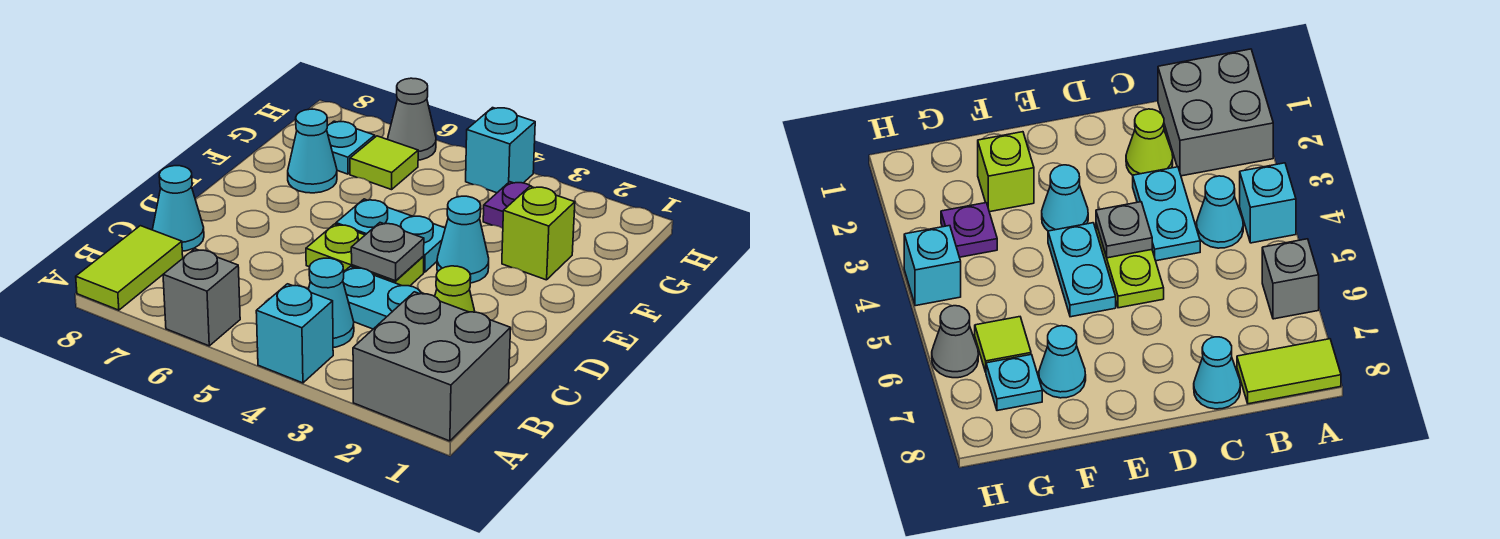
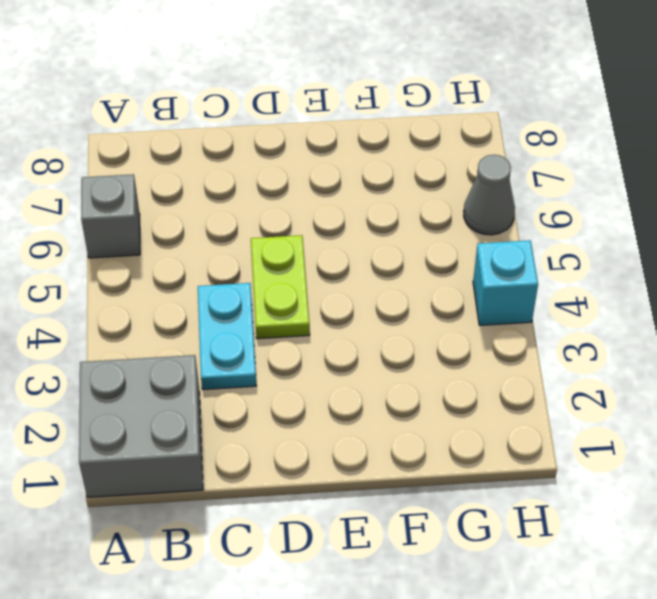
none -> cyan brick A4 level 1
none -> lime tile A8:B8 level 1
none -> cyan cone B4 level 1

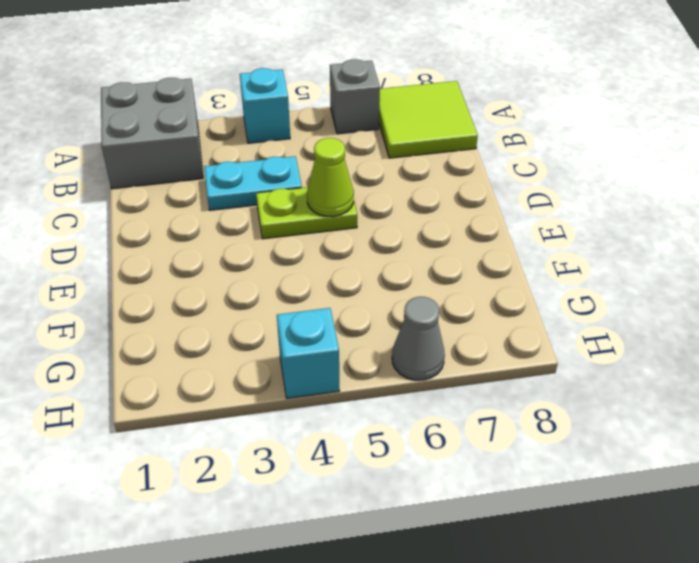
lime tile A7:B8 level 1 -> lime tile A8:B8 level 1
lime cone D5 level 2 -> lime cone C2 level 1
none -> cyan cone B4 level 1
none -> cyan cone C8 level 1
none -> cyan cone E3 level 1

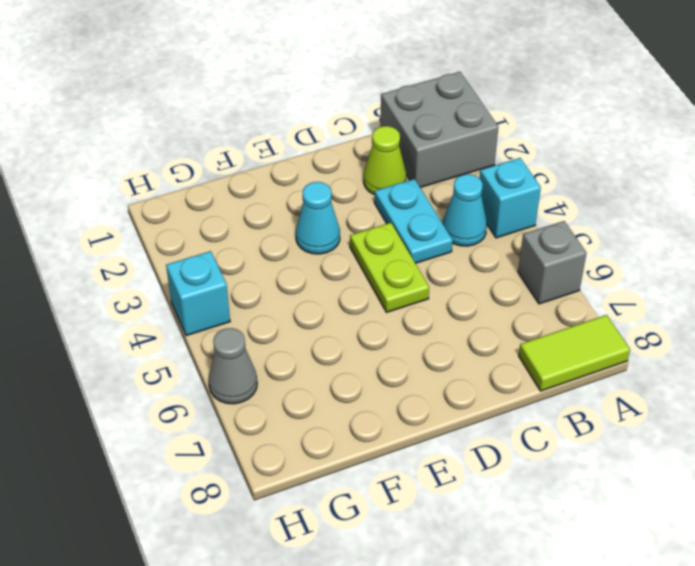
none -> cyan cone C8 level 1
none -> cyan plate E4:E5 level 1
none -> lime brick F2 level 1

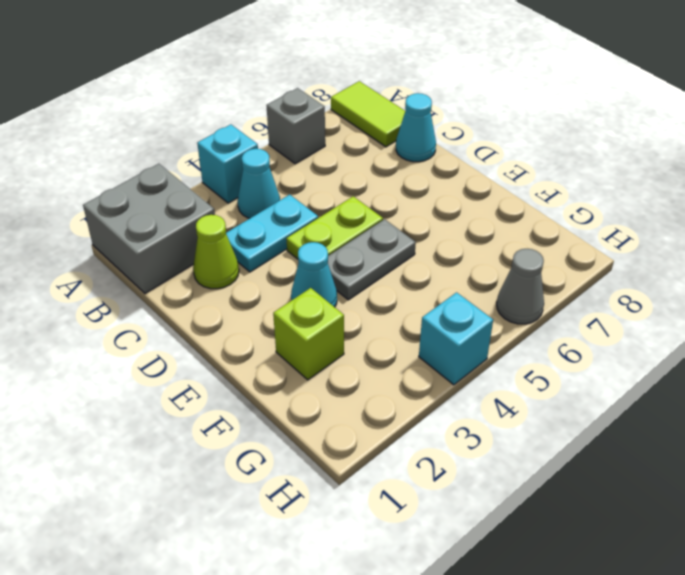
grey plate E4:E5 level 1 -> cyan plate E4:E5 level 1
none -> cyan cone F7 level 1
none -> purple plate G3 level 1
none -> lime tile G6 level 1

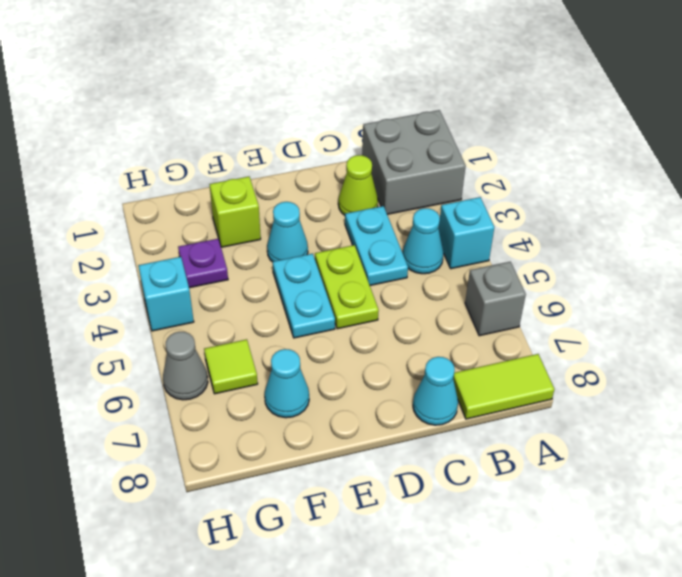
none -> cyan plate G7 level 1
none -> grey plate D4 level 2

